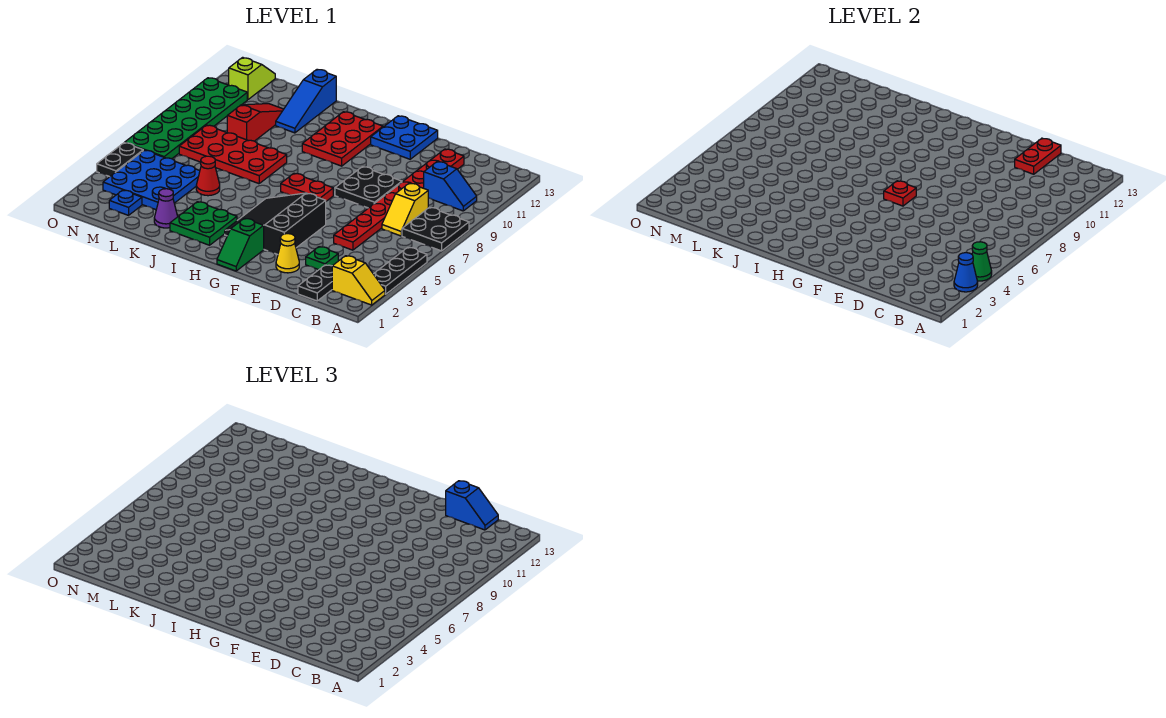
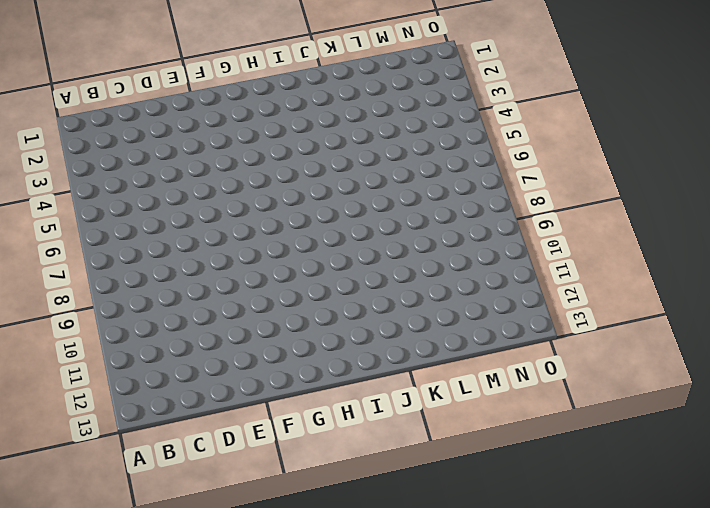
none -> yellow slope A2:B2 level 1 top B
none -> black plate A3:A5 level 1
none -> black plate A7:B8 level 1
none -> blue slope B10:C10 level 1 top C

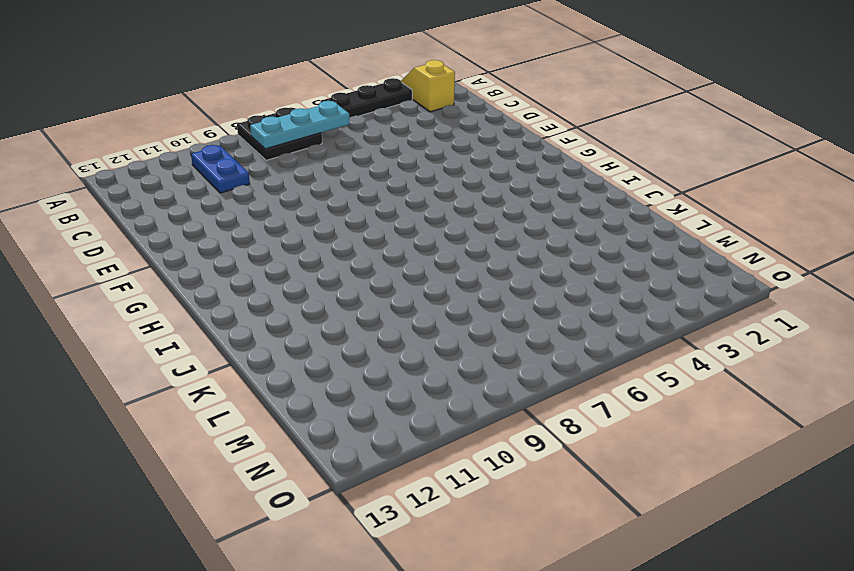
cyan plate B6:B8 level 2 -> none
blue plate B10:C10 level 1 -> blue slope B10:C10 level 1 top C
none -> black plate C1:C2 level 1
none -> yellow slope C7:C8 level 1 top 8
none -> green plate D3 level 1
none -> red plate D5:D12 level 1

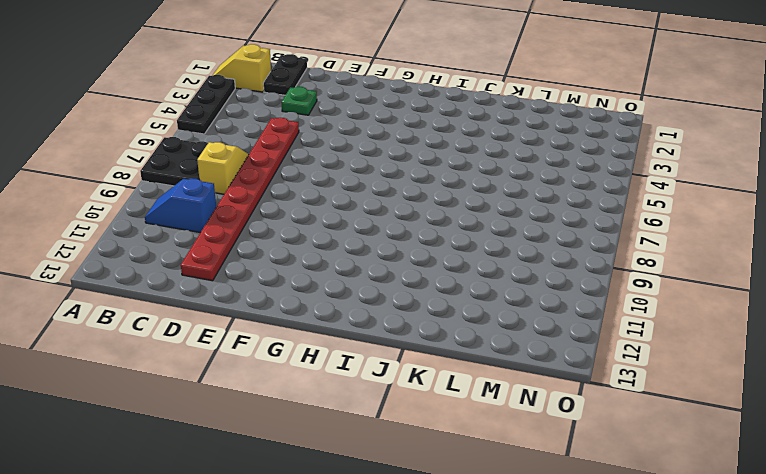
none -> yellow cone E2 level 1
none -> black plate E8:F9 level 1
none -> black slope F3:H5 level 1 top F
none -> blue plate F12:G13 level 1

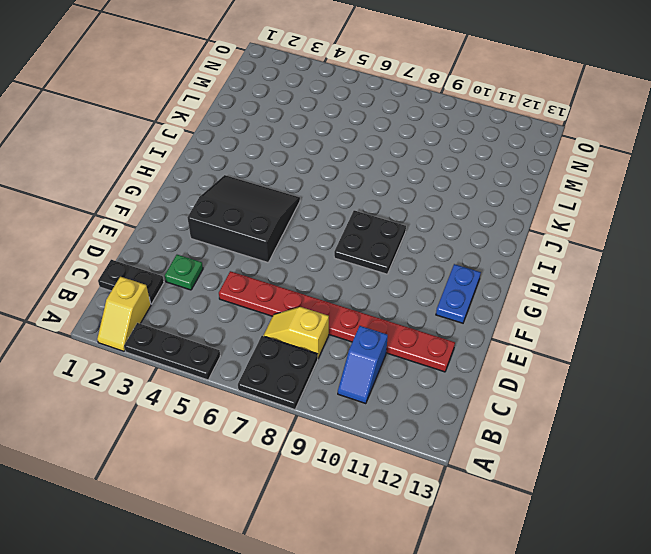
blue plate F12:G12 level 1 -> blue plate F12:G13 level 1
black plate G8:H9 level 1 -> black plate E8:F9 level 1
none -> yellow cone E2 level 1
none -> green slope G1:G2 level 1 top 2
none -> red plate G7:H7 level 1
none -> red plate H10:I12 level 1

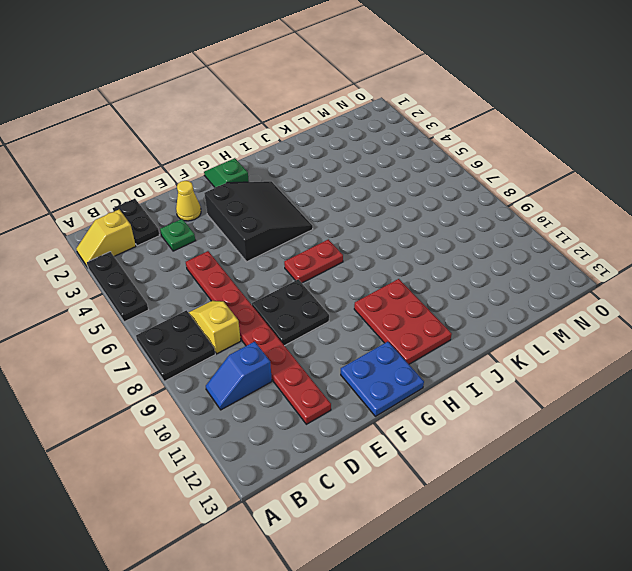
none -> green plate I2:J3 level 1
none -> red plate J7:M8 level 1
none -> purple cone K2 level 1
none -> red cone K5 level 1

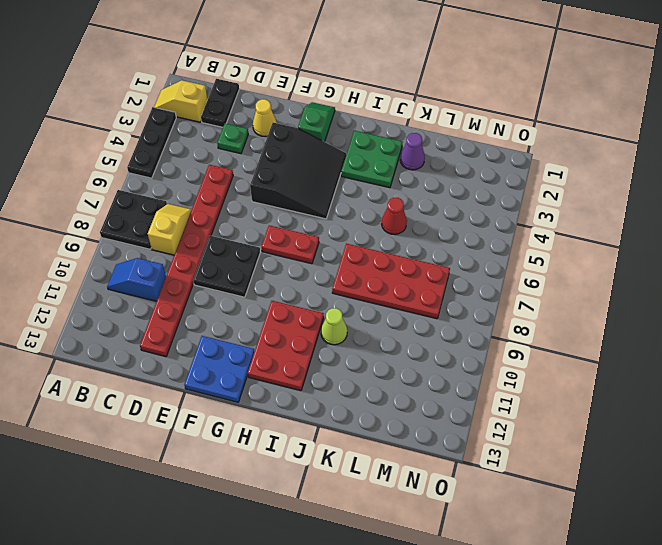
lime cone J10 level 1 -> none
none -> blue slope K11:K13 level 1 top 13
none -> blue plate L3:N5 level 1
none -> red slope L9:L11 level 1 top 9
none -> blue plate M2 level 1

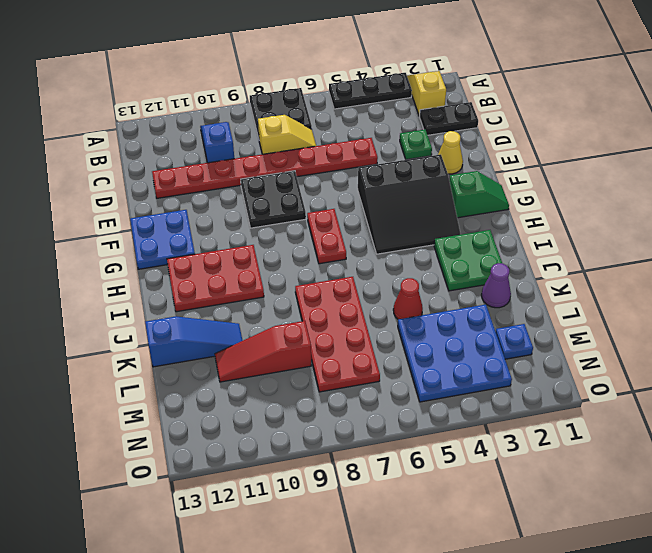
none -> green plate N6:O11 level 1
none -> lime slope N12:N13 level 1 top 12
none -> black plate O4:O5 level 1
none -> blue cone A3 level 2

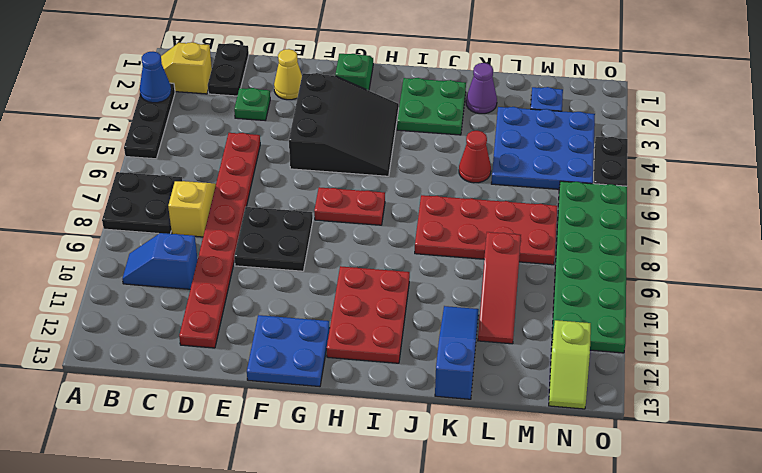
none -> green cone A4 level 2
none -> red plate D12:D13 level 2
none -> red plate G7 level 2
none -> blue slope C13:D13 level 3 top D

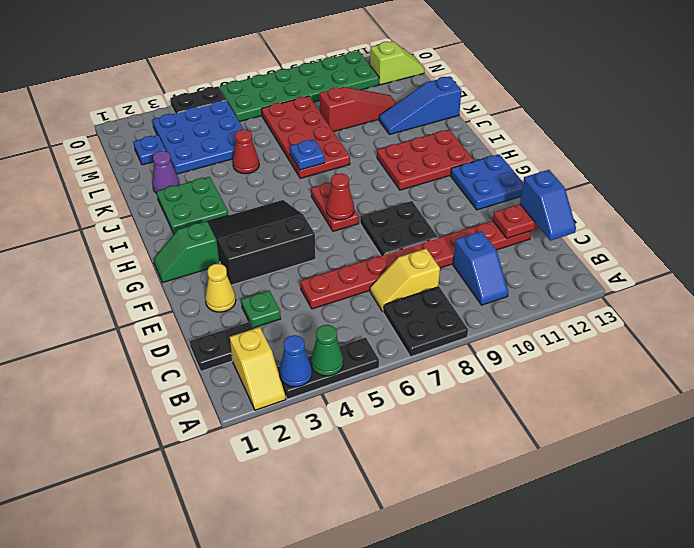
red cone G7 level 2 -> red plate G7 level 2
blue plate J7 level 2 -> none

